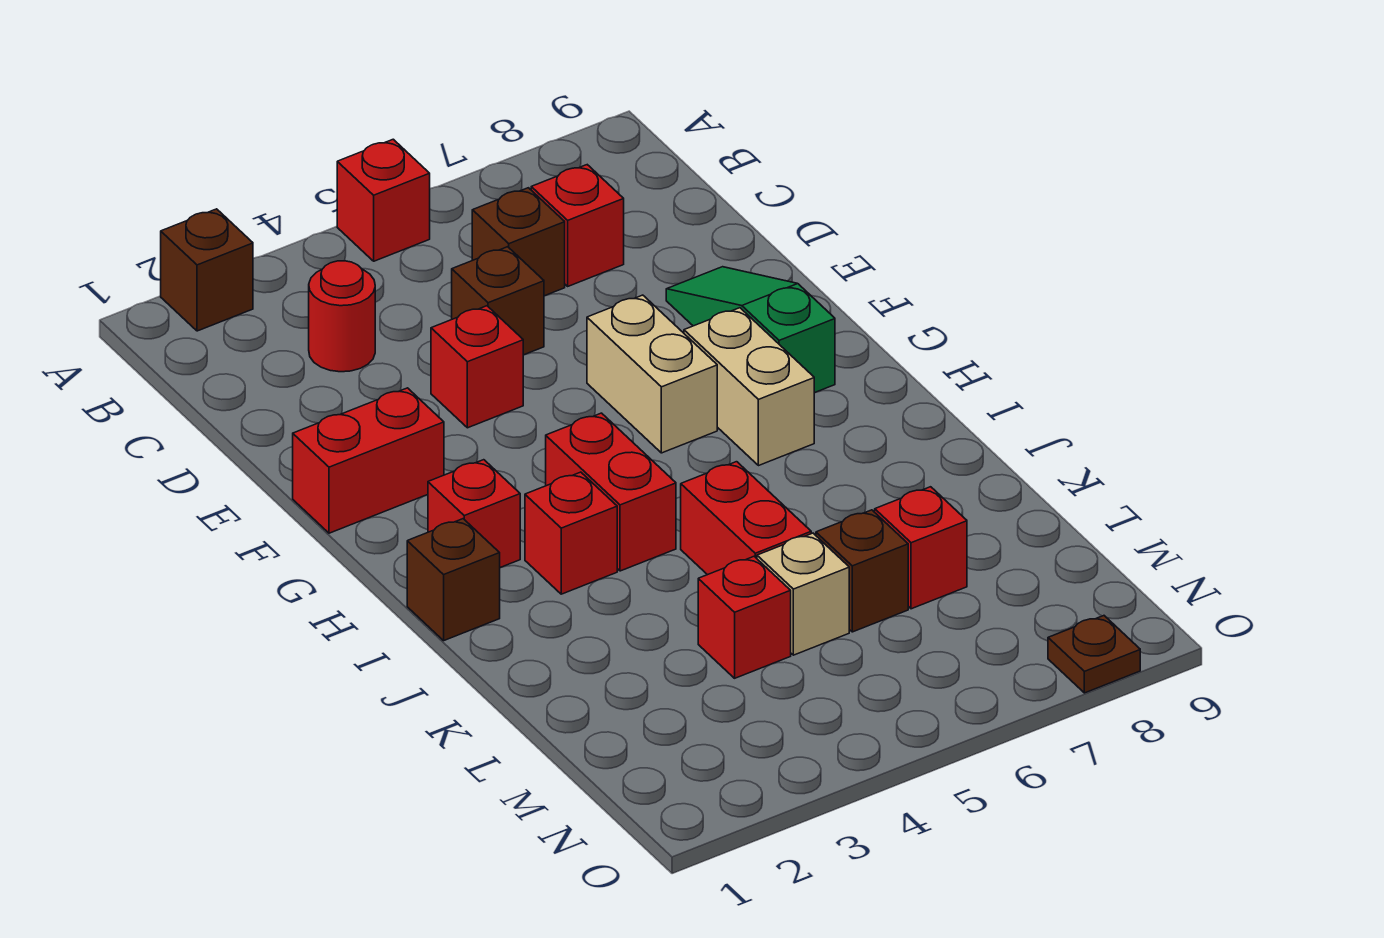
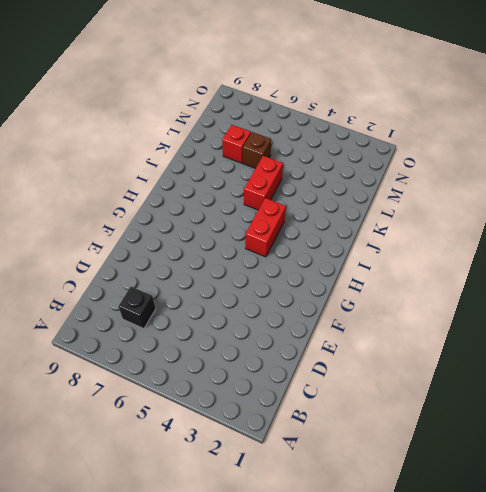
black brick C7 level 1 -> red brick C7 level 1
none -> brown brick A2 level 1
none -> red brick A5 level 1
none -> red round brick C3 level 1

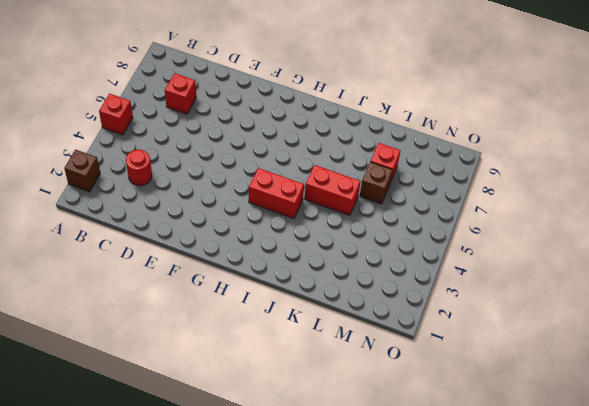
none -> brown brick C6 level 1
none -> brown brick D5 level 1
none -> red brick E4 level 1

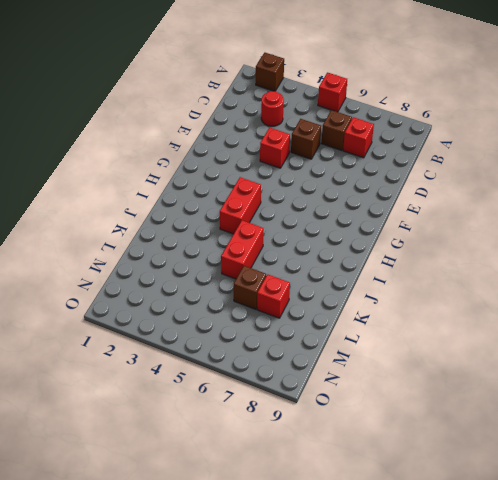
none -> green slope E8:G8 level 1 top G
none -> red brick F1:F2 level 1
none -> tan brick F6:G6 level 1

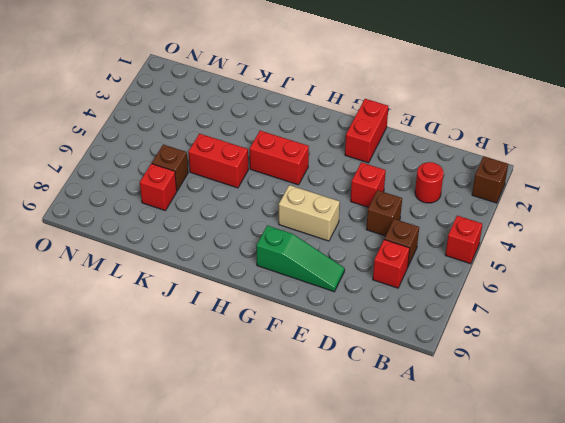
none -> tan brick G7:H7 level 1
none -> red brick H2 level 1
none -> brown brick I1 level 1

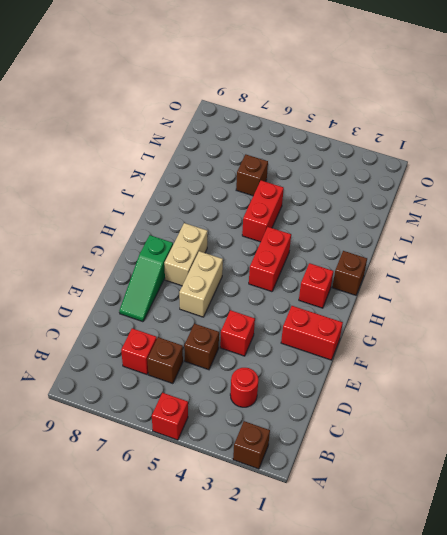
none -> red brick I3 level 1
none -> red brick L4 level 1
none -> tan brick L5 level 1

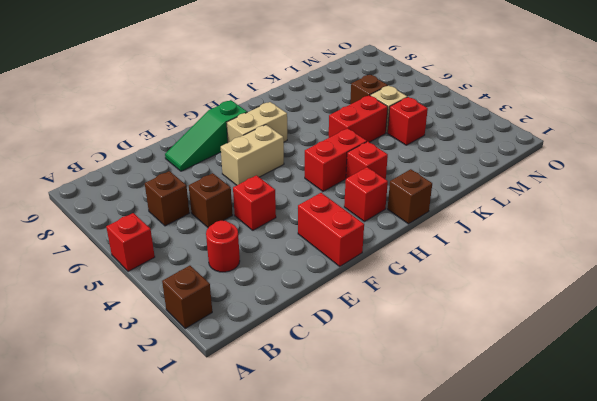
none -> red brick C7 level 1
none -> red brick L7 level 1
none -> brown plate O8 level 1

